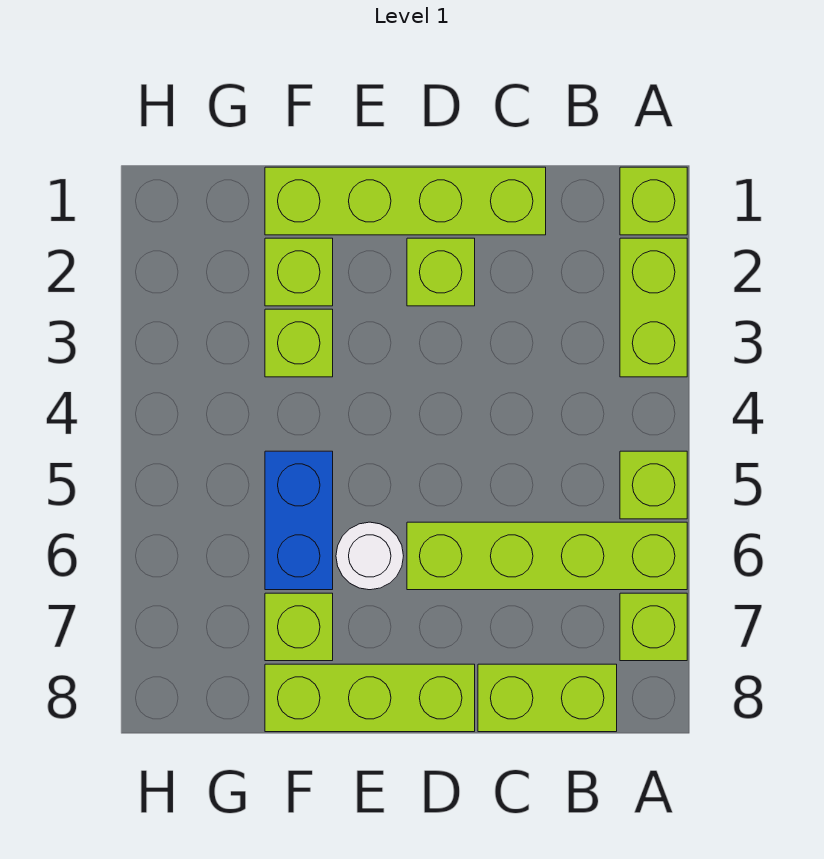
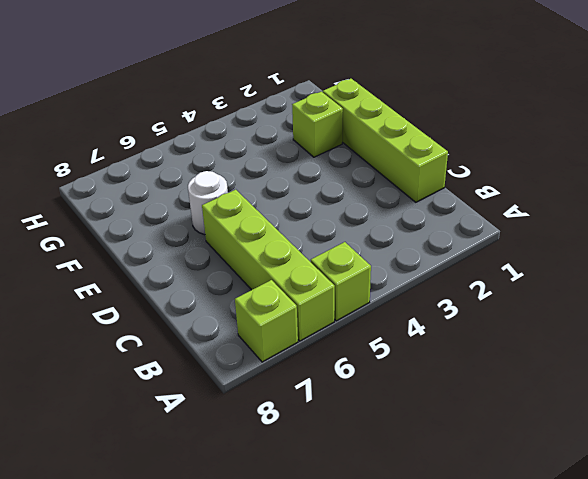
none -> lime brick A1 level 1
none -> lime brick A2:A3 level 1
none -> lime brick B8:C8 level 1

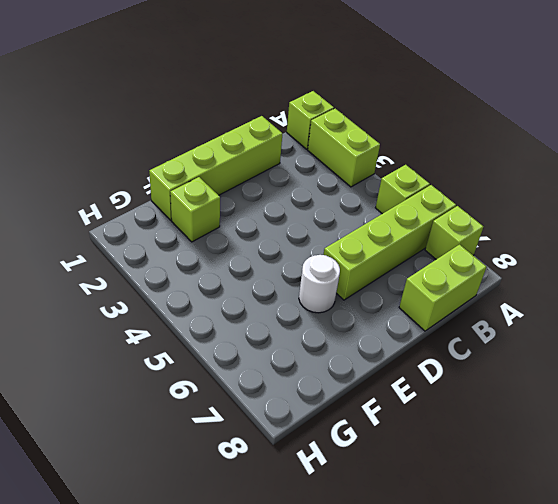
none -> lime brick D2 level 1
none -> lime brick D8:F8 level 1
none -> lime brick F3 level 1

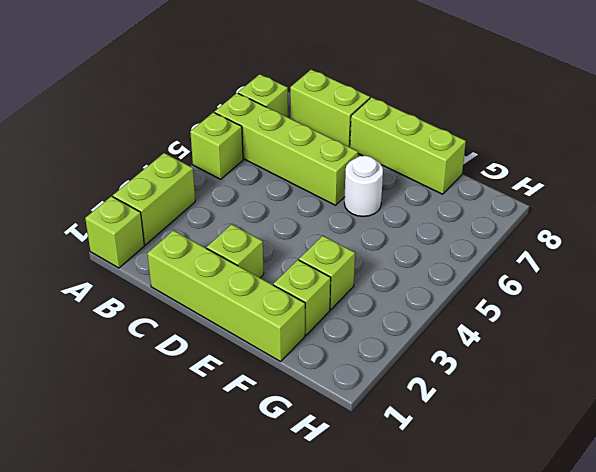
none -> blue brick F5:F6 level 1
none -> lime brick F7 level 1

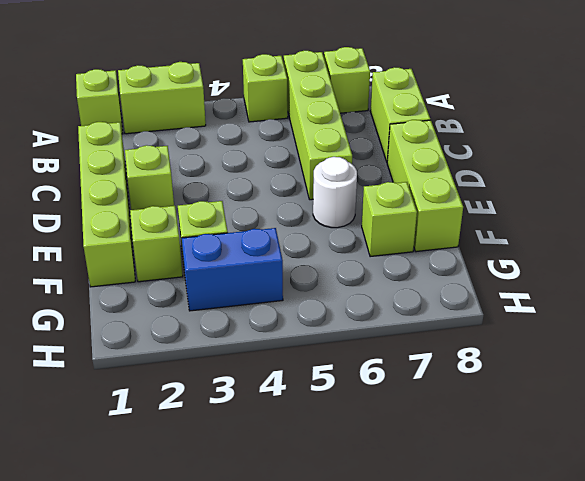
blue brick G3:G4 level 1 -> blue brick F5:F6 level 1

